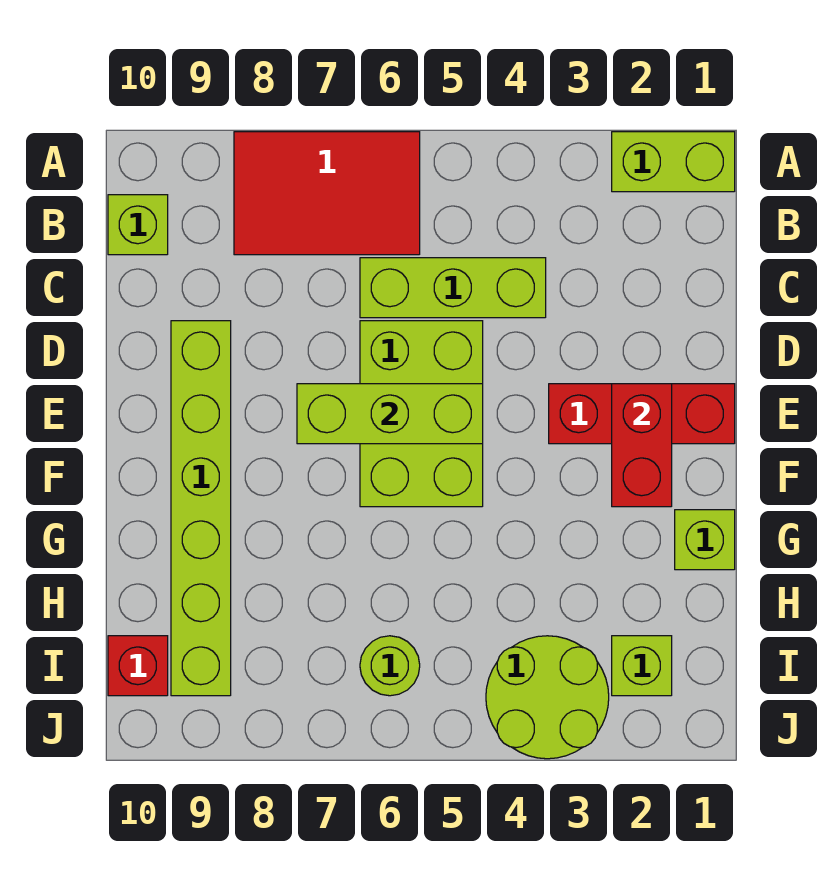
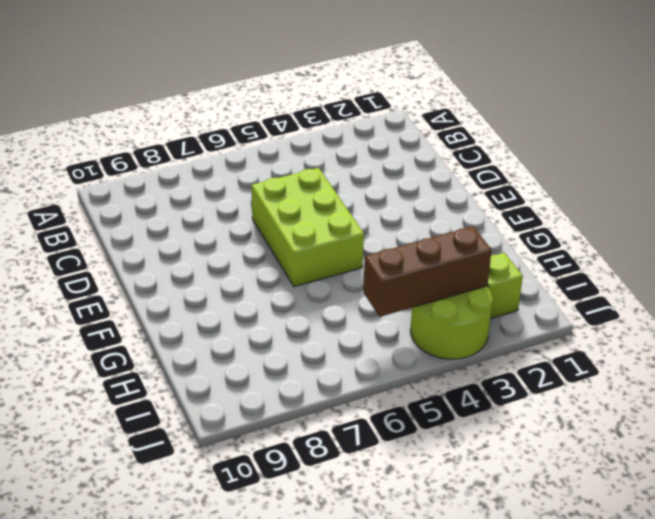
brown brick I3:I5 level 2 -> none
none -> lime brick A1:A2 level 1
none -> red tile A6:B8 level 1
none -> lime brick B10 level 1

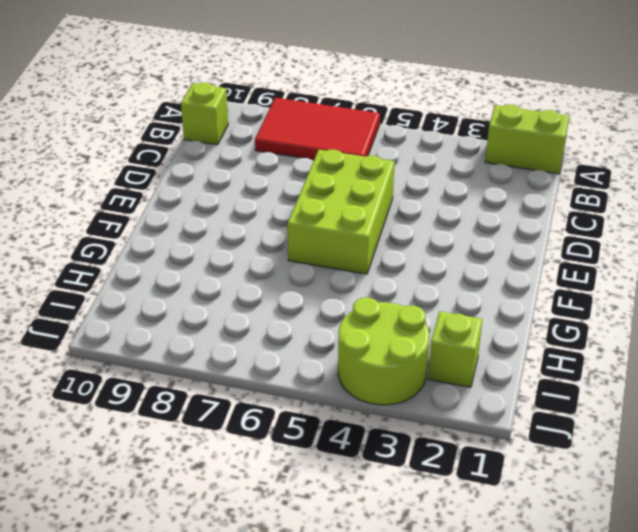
none -> lime brick C4:C6 level 1
none -> lime brick D9:I9 level 1
none -> red brick E1:E3 level 1

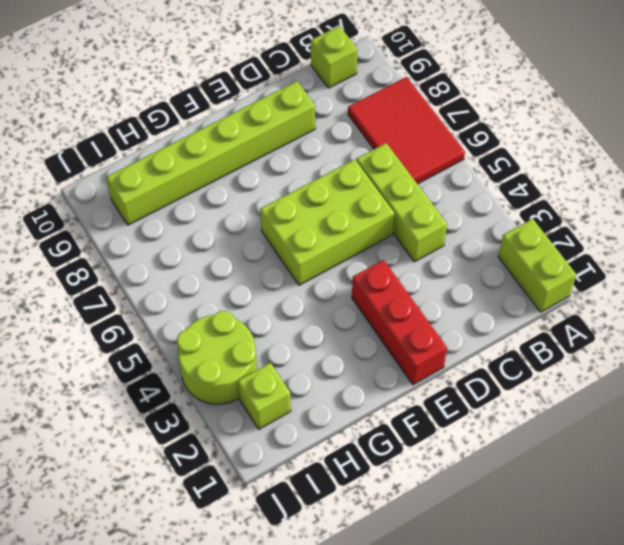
none -> lime brick G1 level 1
none -> lime round brick I6 level 1
none -> red brick I10 level 1

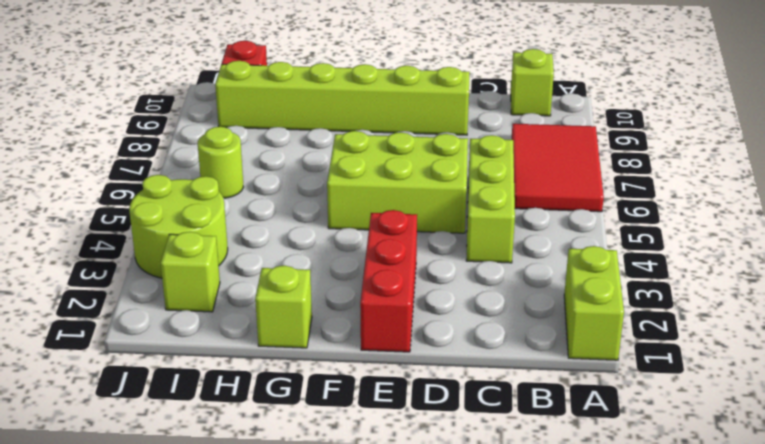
none -> red brick E2:F2 level 2
none -> lime brick E5:E7 level 2

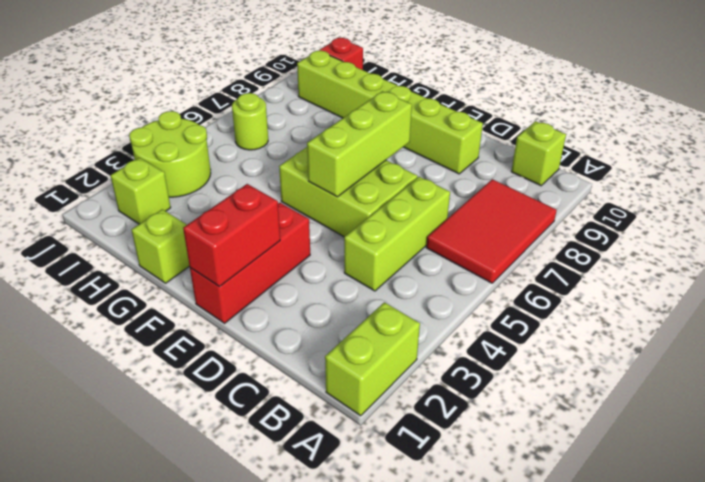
red brick E1:E2 level 2 -> red brick E2:F2 level 2

